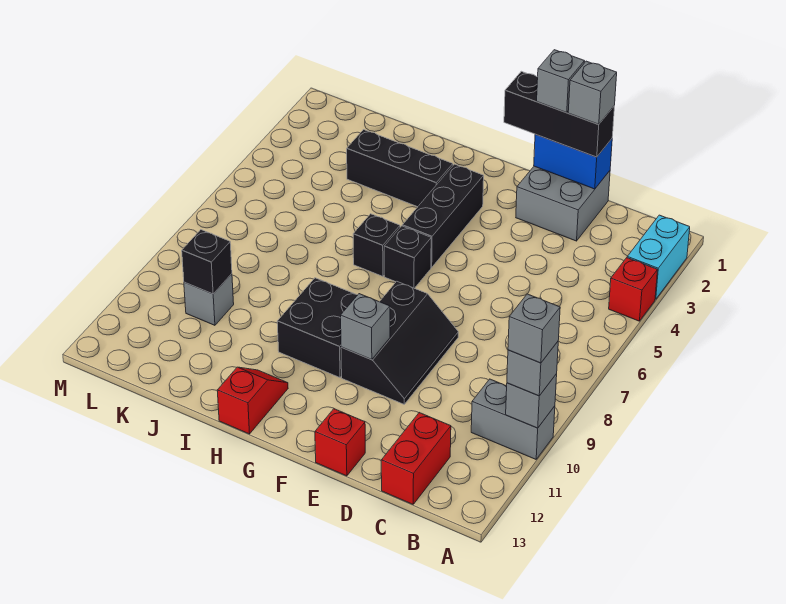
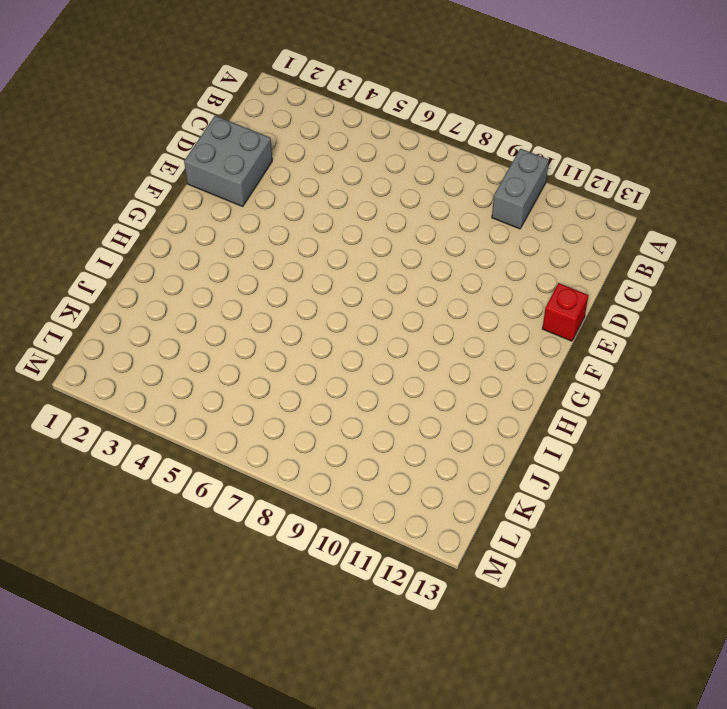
none -> cyan brick A2:A3 level 1
none -> red brick A4 level 1
none -> red brick C12:C13 level 1

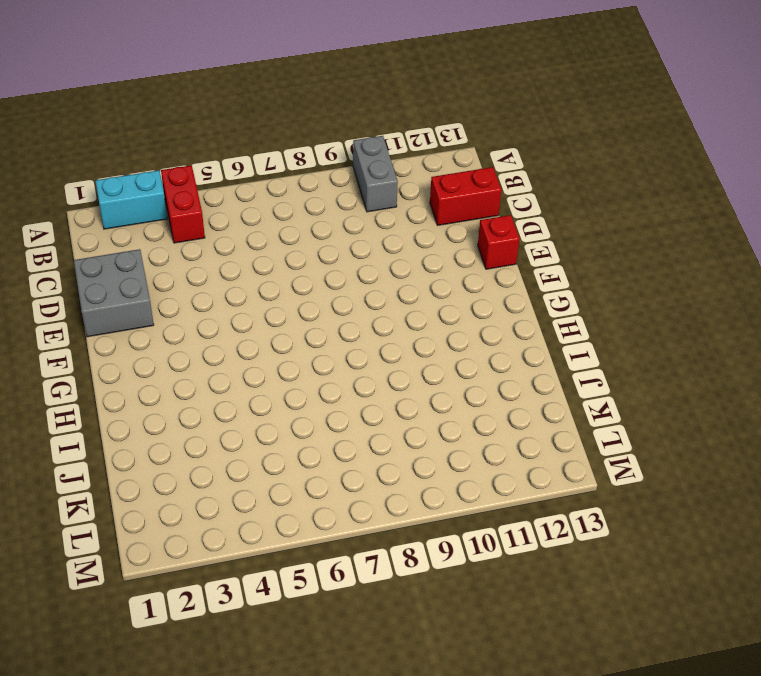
red brick A4:B4 level 1 -> red brick A4 level 1
none -> black slope E8:F10 level 1 top F
none -> black brick G3:G5 level 1
none -> black brick G6 level 1

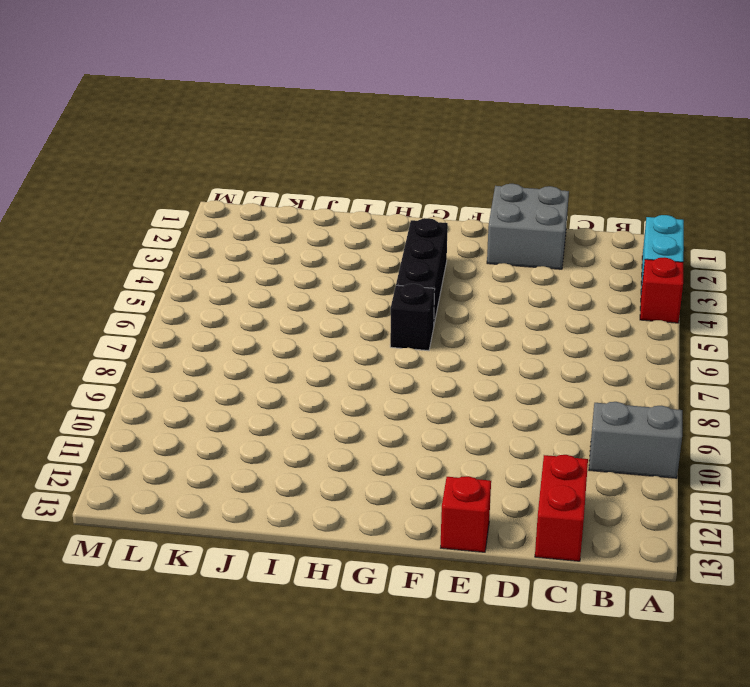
none -> black slope E8:F10 level 1 top F
none -> black brick G9:H10 level 1
none -> black brick H3:J3 level 1

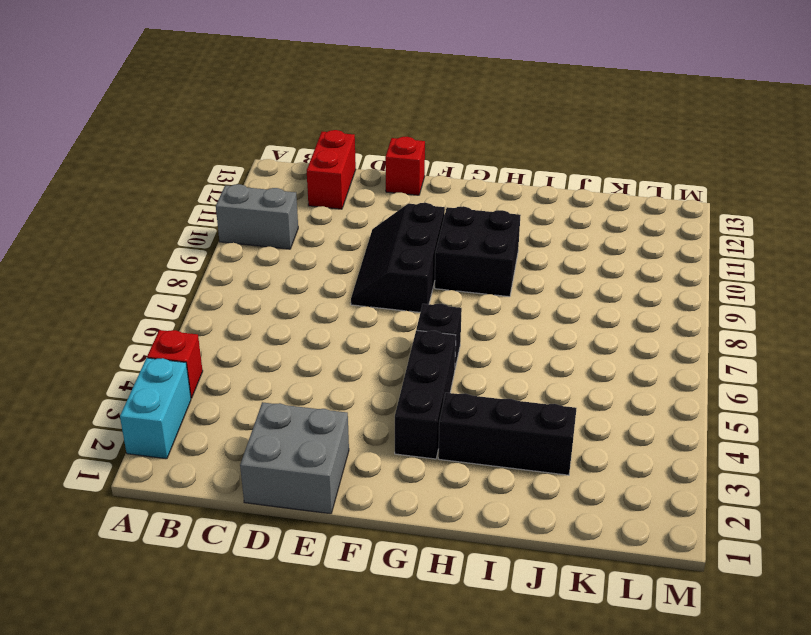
none -> black brick H6 level 1
none -> red slope H12:H13 level 1 top 13
none -> grey brick K10 level 1

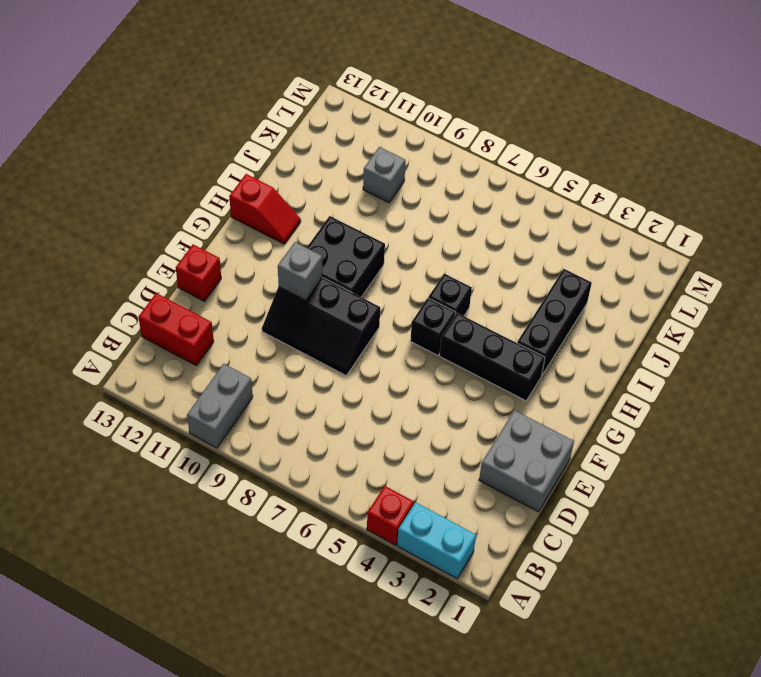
none -> grey brick A10 level 2
none -> blue brick D1:E1 level 2
none -> black brick K10 level 2

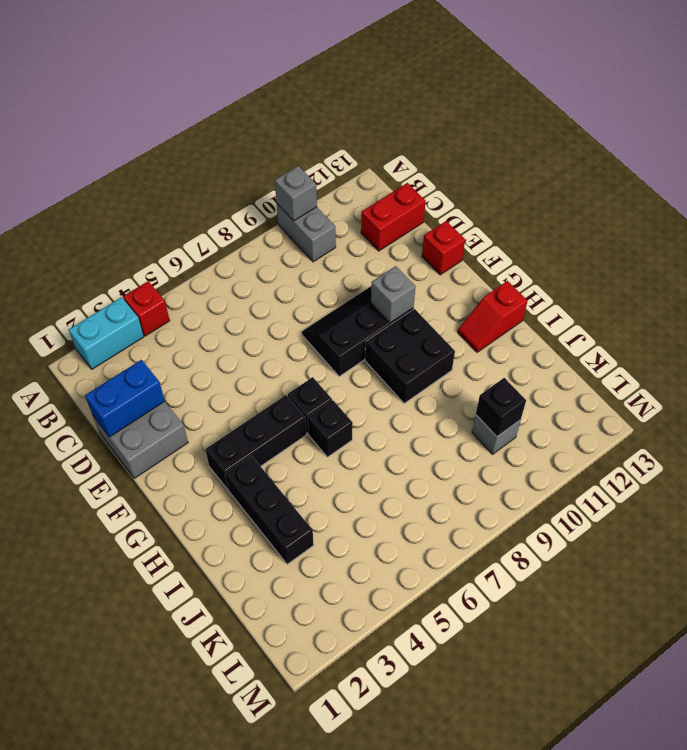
blue brick D1:D2 level 2 -> blue brick D1:E1 level 2
none -> grey brick A10 level 3
none -> black brick D1:F1 level 3
none -> grey brick A10 level 4

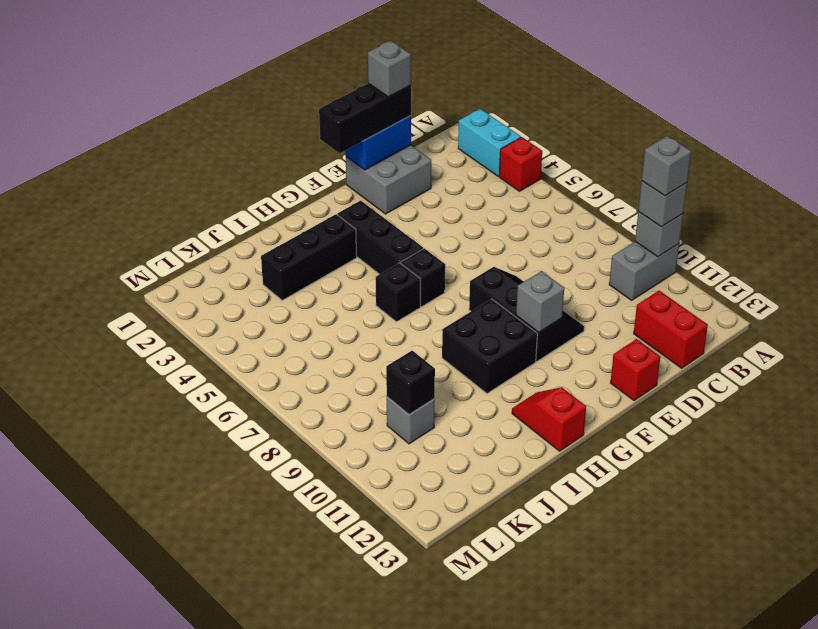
none -> grey brick E1 level 4

